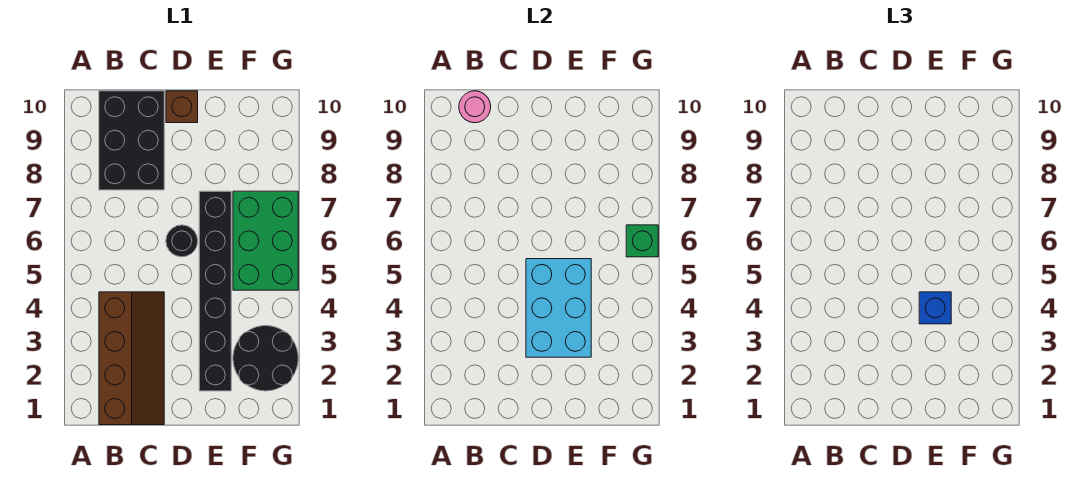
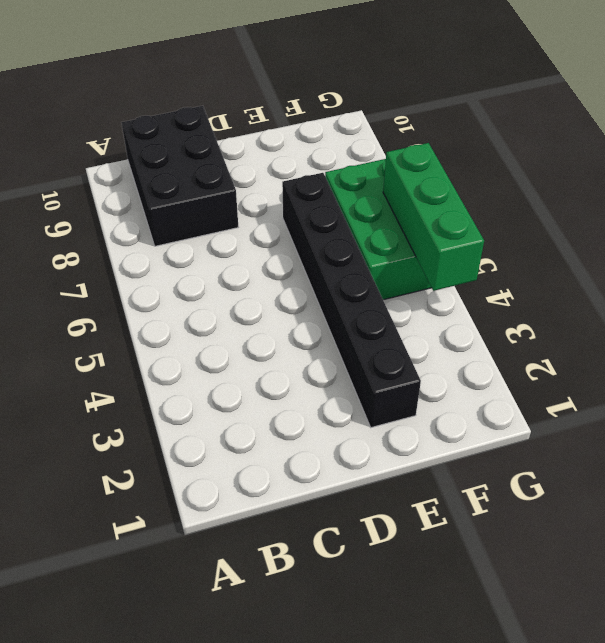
green brick G4:G6 level 2 -> green brick G6 level 2
none -> brown slope B1:C4 level 1 top B
none -> black round brick D6 level 1

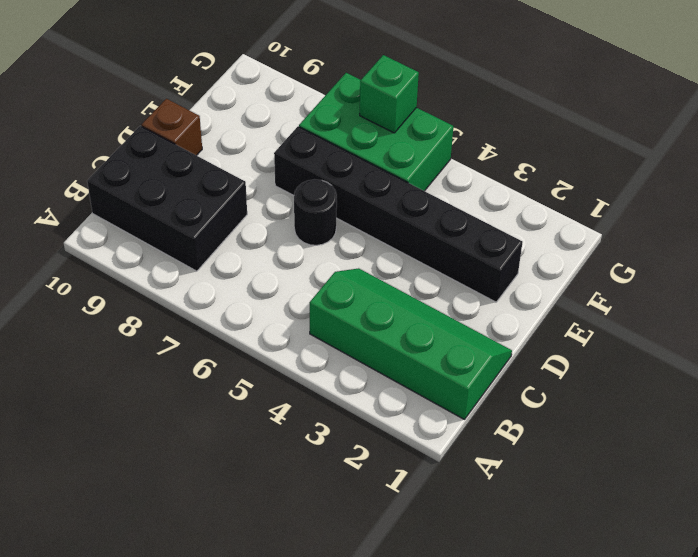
green slope B1:C4 level 1 top B -> brown slope B1:C4 level 1 top B
none -> black round brick F2:G3 level 1
none -> pink round brick B10 level 2

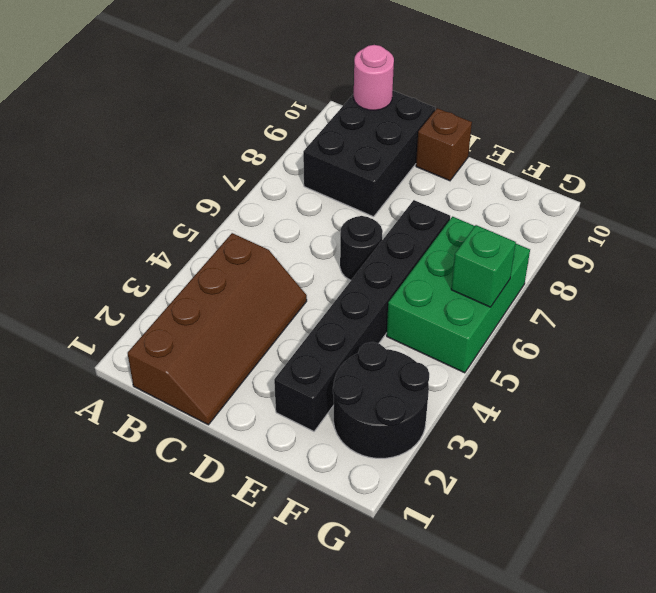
none -> cyan brick D3:E5 level 2
none -> blue brick E4 level 3

